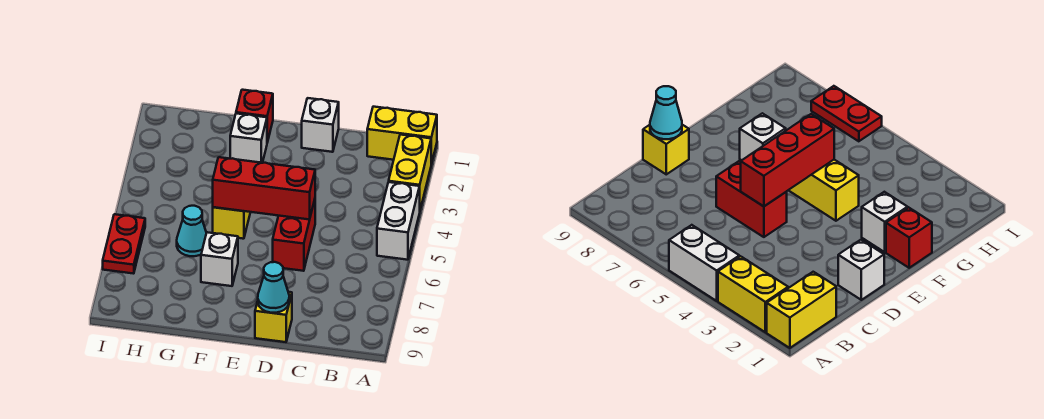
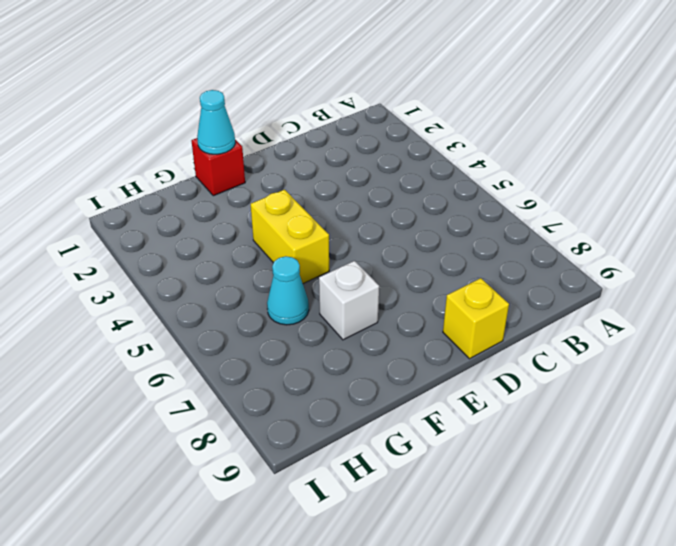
cyan cone F1 level 2 -> cyan cone D9 level 2
none -> yellow brick A1:B1 level 1
none -> yellow brick A2:A3 level 1
none -> white brick A4:A5 level 1

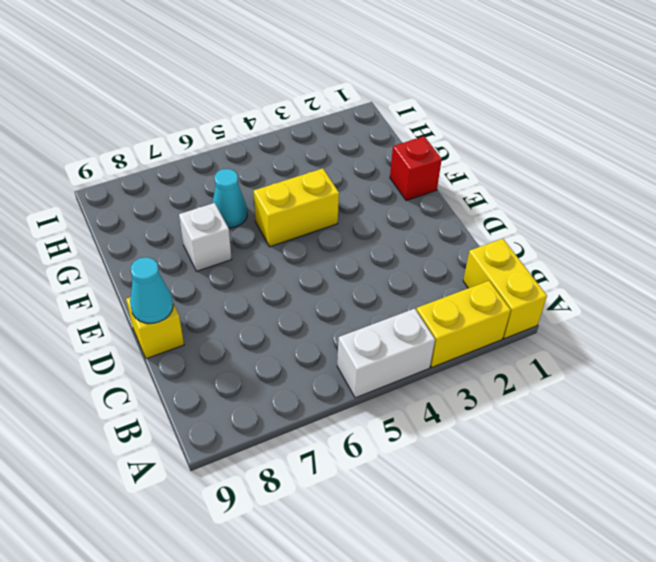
none -> white brick D1 level 1
none -> red brick D5:D6 level 1
none -> white brick F2 level 1

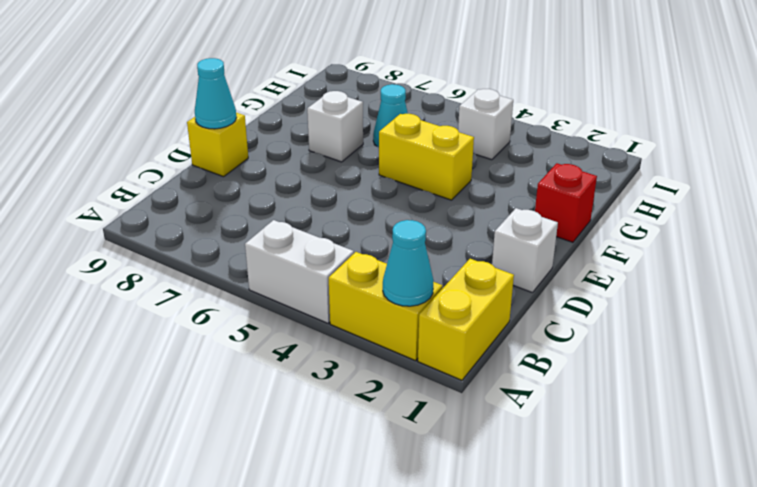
cyan cone A2 level 2 -> none
white brick H4 level 1 -> white brick F2 level 1
none -> red brick D5:D6 level 1
none -> red plate I6:I7 level 1
none -> red brick D5:F5 level 2

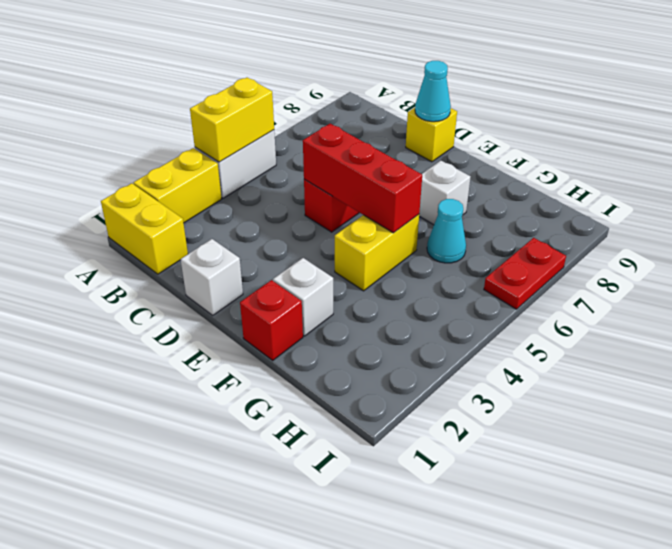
yellow brick A4:A5 level 2 -> none

